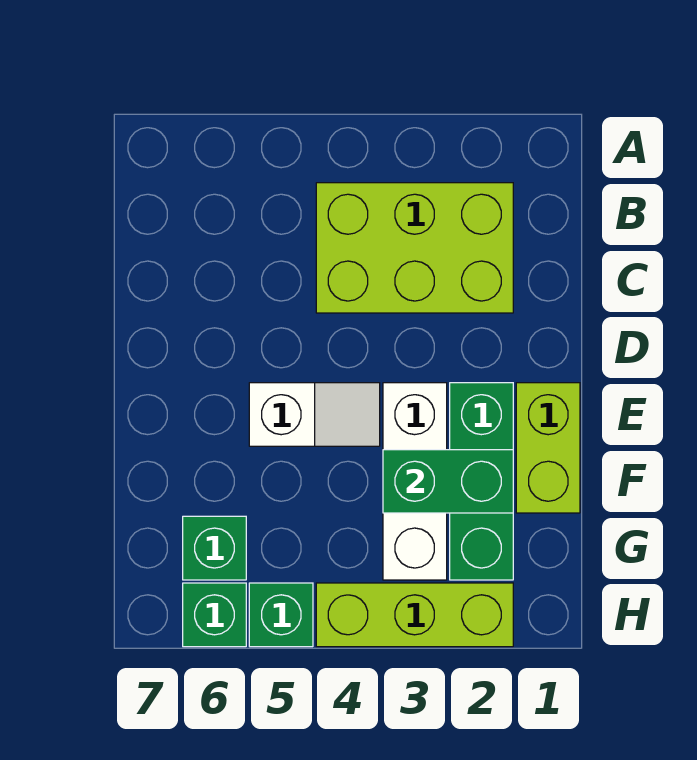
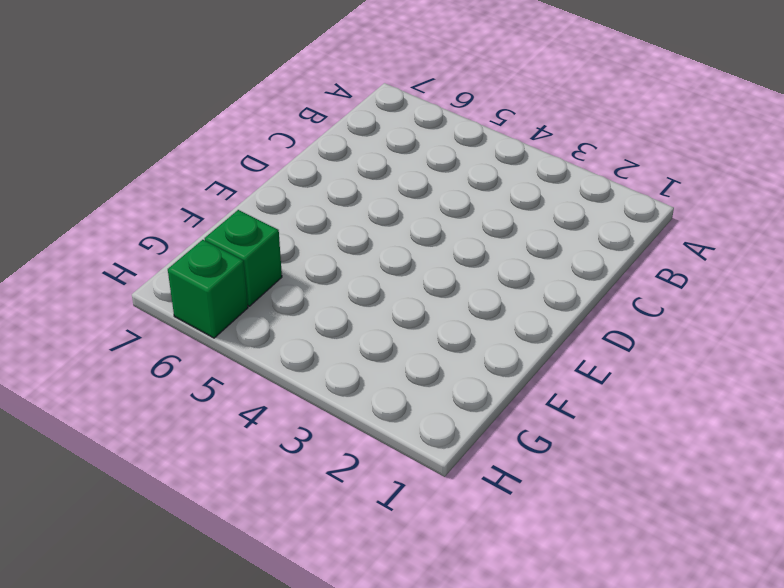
none -> lime brick B2:C4 level 1
none -> lime brick E1:F1 level 1

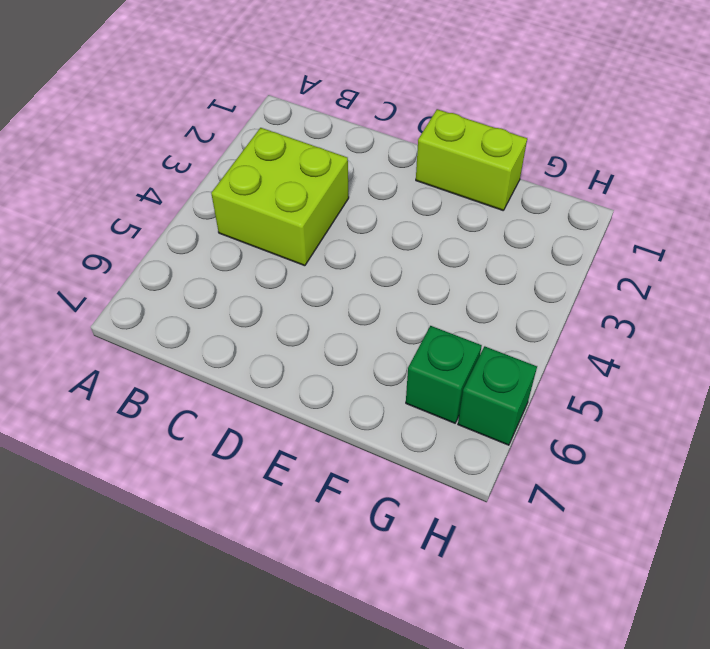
lime brick B3:C4 level 1 -> lime brick B2:C4 level 1
none -> green brick E2:G2 level 1
none -> white brick E3:G3 level 1

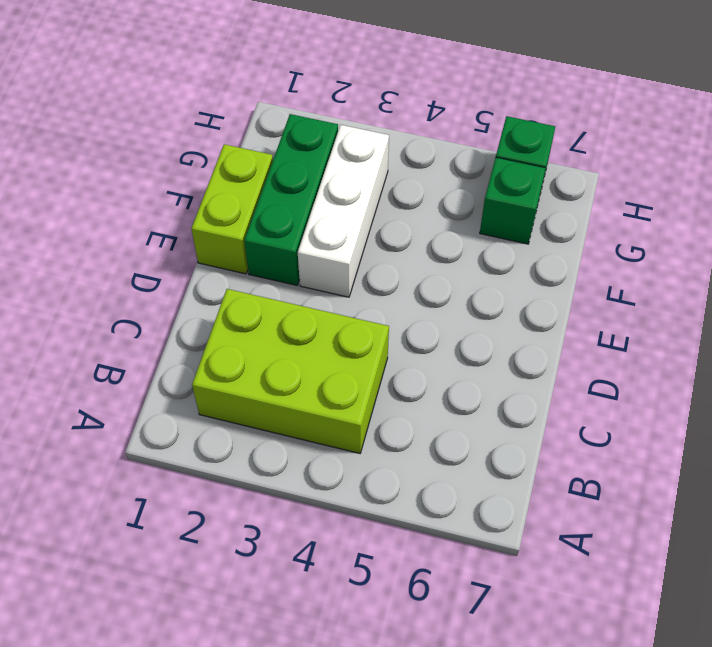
none -> white slope E4:E5 level 1 top 5
none -> lime brick H2:H4 level 1

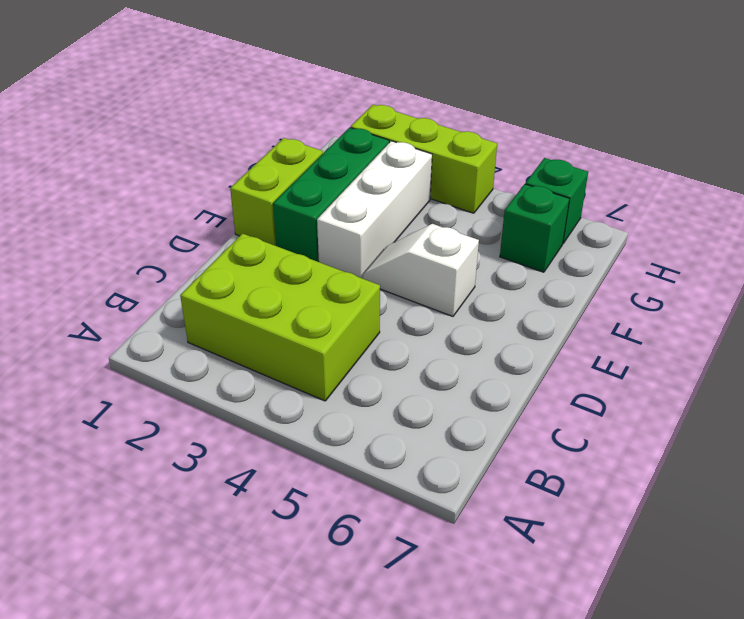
none -> green brick H5 level 1
none -> green brick F2:F3 level 2

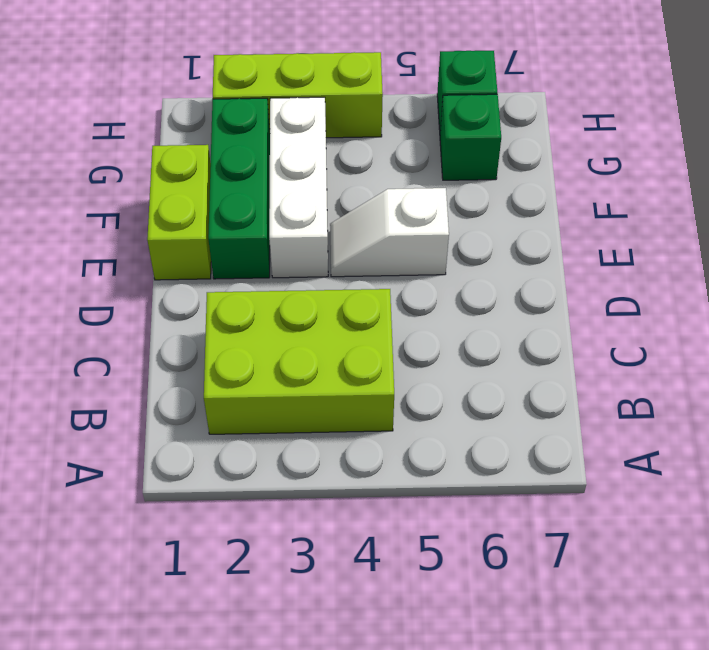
none -> green brick H5 level 1
none -> green brick F2:F3 level 2

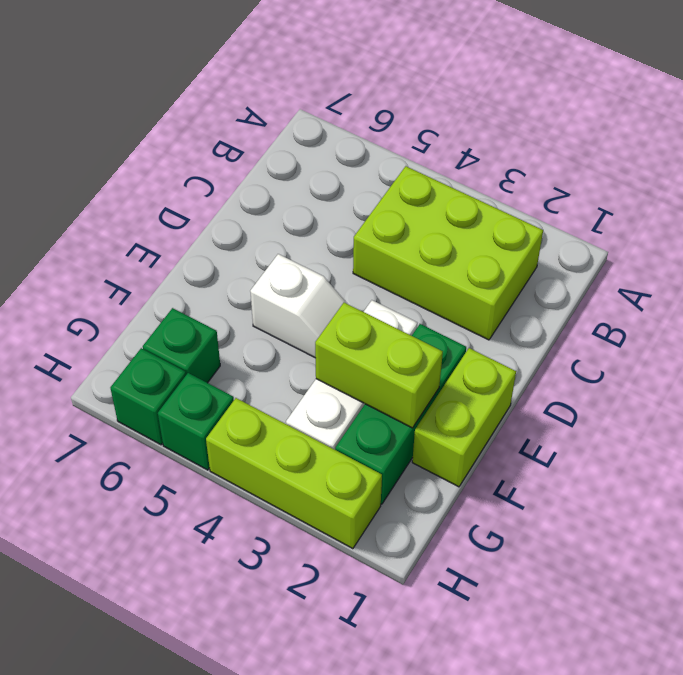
lime brick F2:F3 level 2 -> green brick F2:F3 level 2

